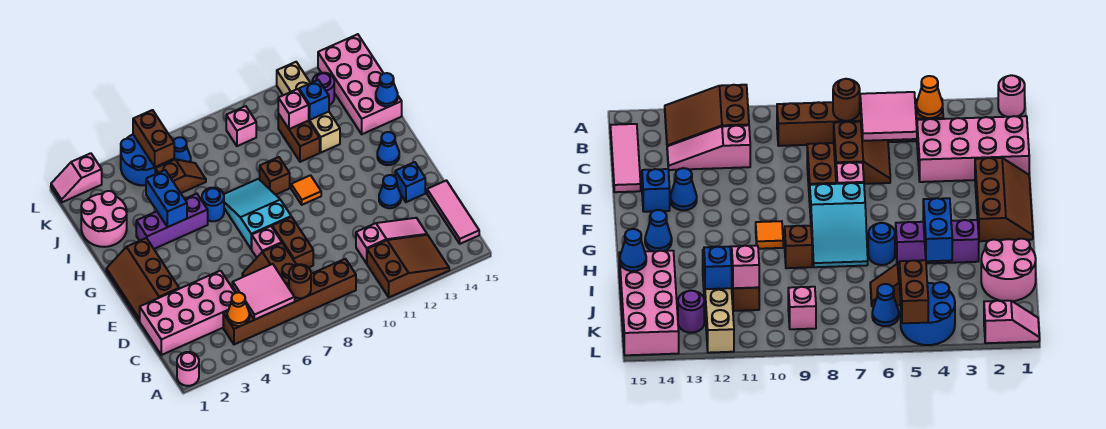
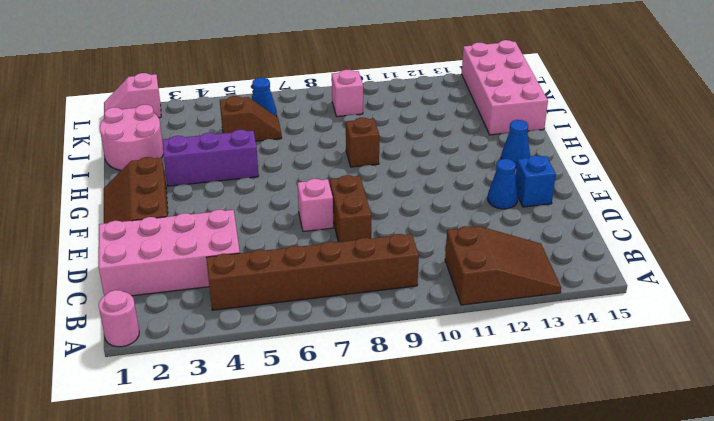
none -> pink tile B15:D15 level 1
none -> brown slope C6:D7 level 1 top 7
none -> pink slope C11:C13 level 1 top 11
none -> cyan slope F7:H8 level 1 top F

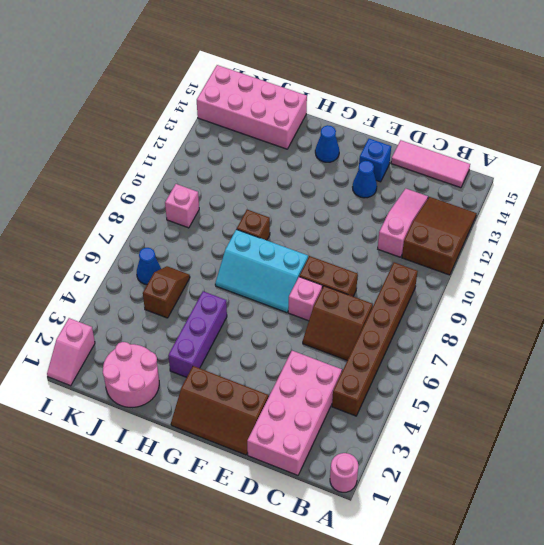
cyan slope F7:H8 level 1 top 8 -> cyan slope F7:H8 level 1 top F
none -> orange tile G10 level 1
none -> blue round brick H6 level 1
none -> brown brick I11:J11 level 1
none -> tan brick I12:L12 level 1

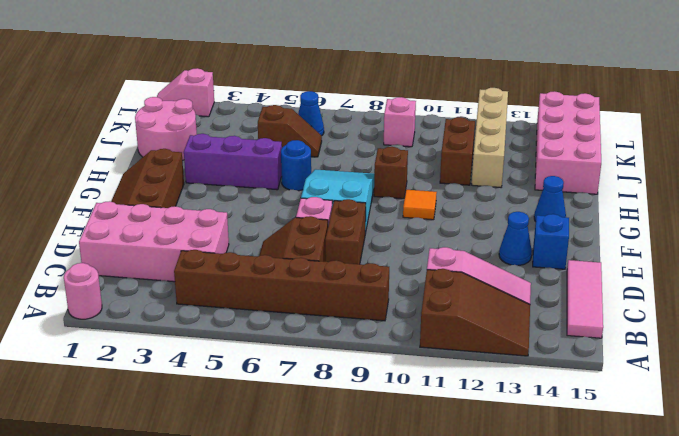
none -> blue round brick K4:L5 level 1
none -> purple round brick K13 level 1
none -> orange cone B4 level 2
none -> pink tile B5:C6 level 2

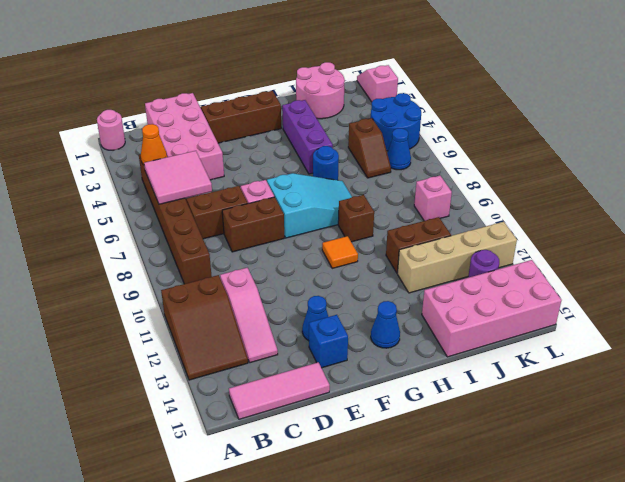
none -> brown round brick B7 level 2
none -> blue brick H4:I4 level 2
none -> blue cone I15 level 2
none -> pink brick J11 level 2

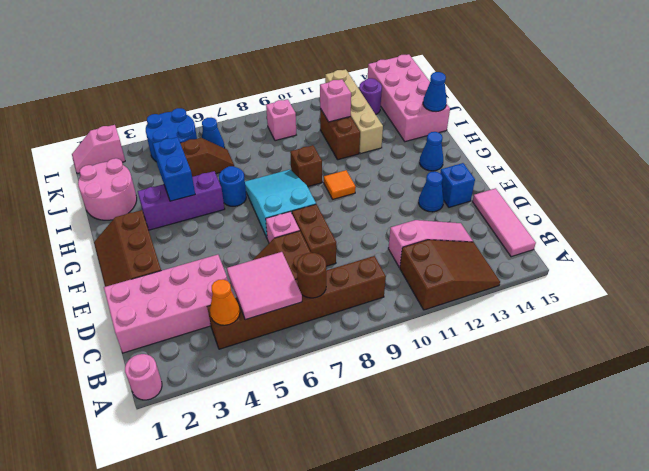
none -> blue brick J12 level 2
none -> brown brick K5:L5 level 2

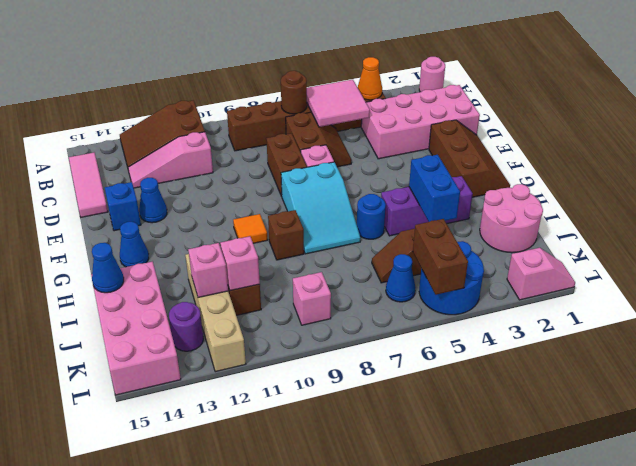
pink brick J12 level 2 -> blue brick J12 level 2

